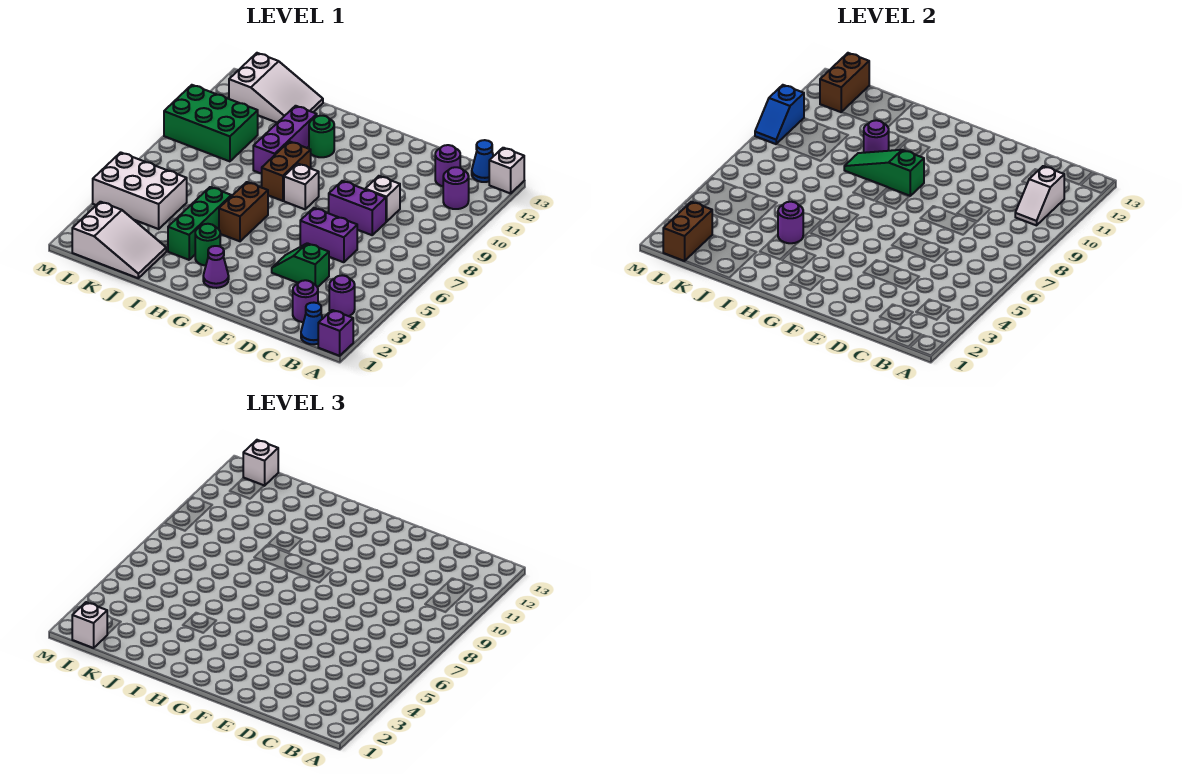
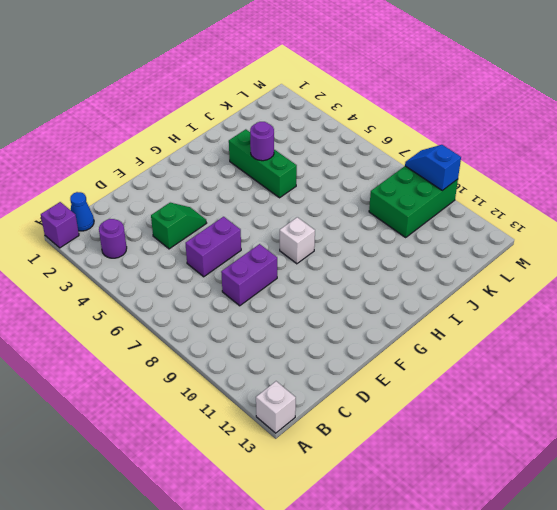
none -> purple round brick B11 level 1
none -> blue cone B13 level 1
none -> purple round brick C2 level 1
none -> purple round brick C12 level 1

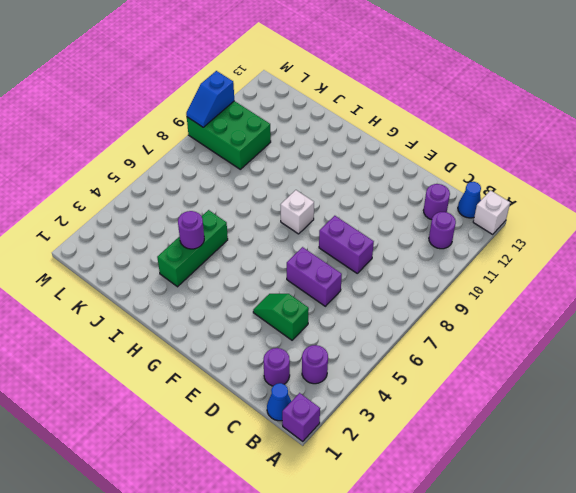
none -> white brick D9 level 1
none -> purple cone G2 level 1
none -> green round brick H3 level 1
none -> brown brick H5:H6 level 1

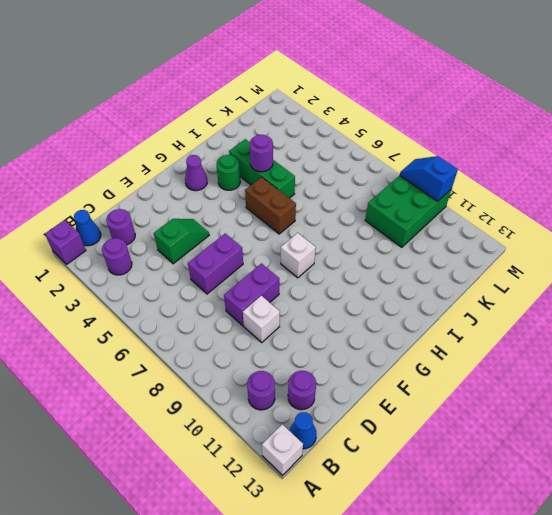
none -> brown brick H8:H9 level 1
none -> green round brick H11 level 1
none -> purple brick I9:I11 level 1
none -> white slope J1:L2 level 1 top L

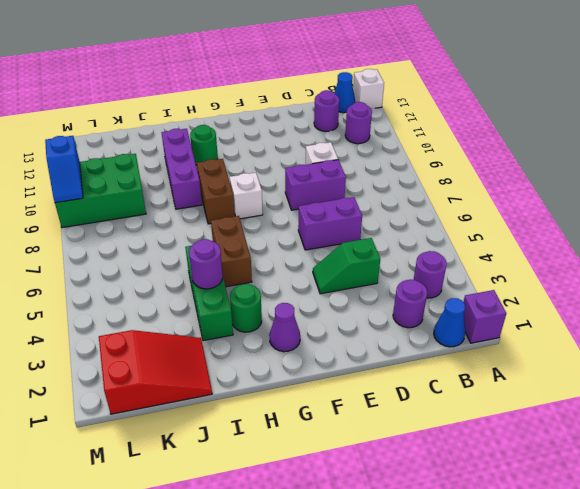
red slope J1:L2 level 1 top L -> white slope J1:L2 level 1 top L
none -> white slope J12:L13 level 1 top L
none -> white brick K4:M5 level 1
none -> white slope B10:B11 level 2 top 11
none -> green slope G9:I9 level 2 top G

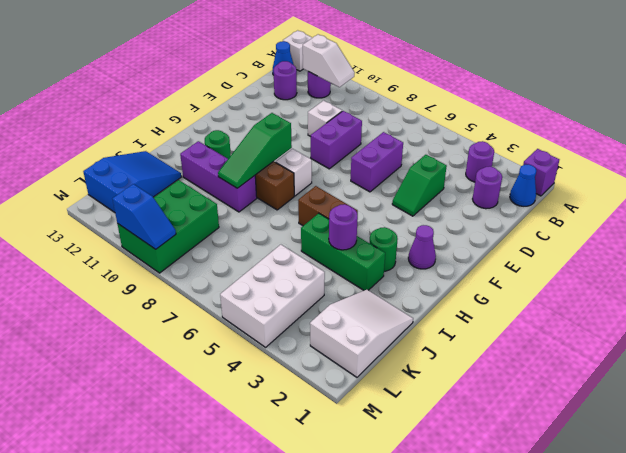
blue slope J12:L13 level 1 top L -> white slope J12:L13 level 1 top L
none -> purple round brick I10 level 2
none -> brown brick L1:L2 level 2
none -> brown brick L12:L13 level 2
none -> white brick L1 level 3

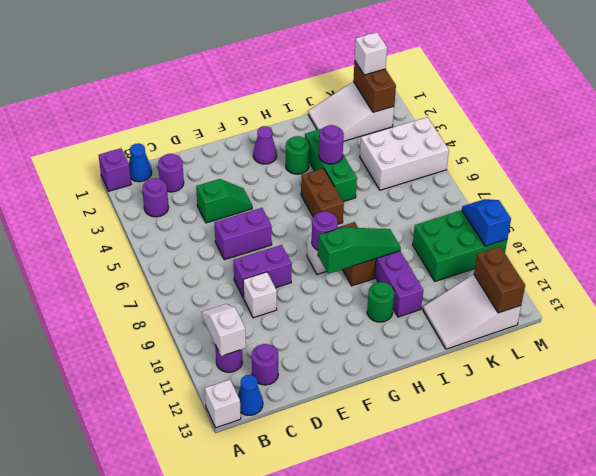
purple round brick G8 level 2 -> purple round brick I10 level 2
none -> white brick L13 level 3

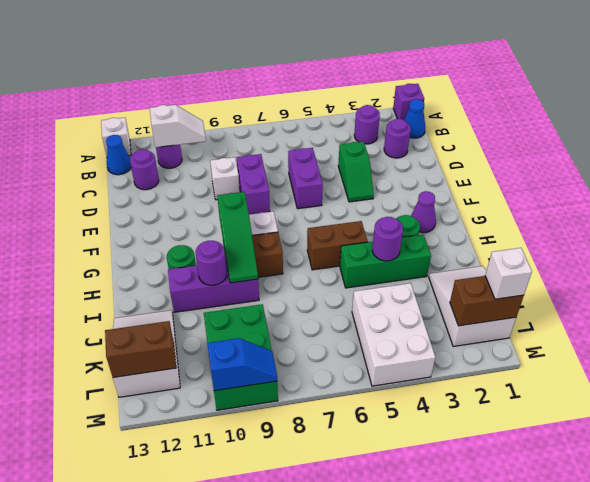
none -> white brick L13 level 3

